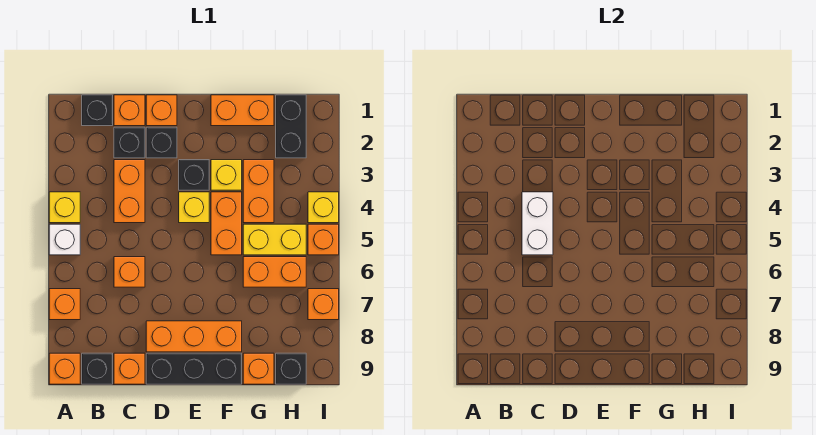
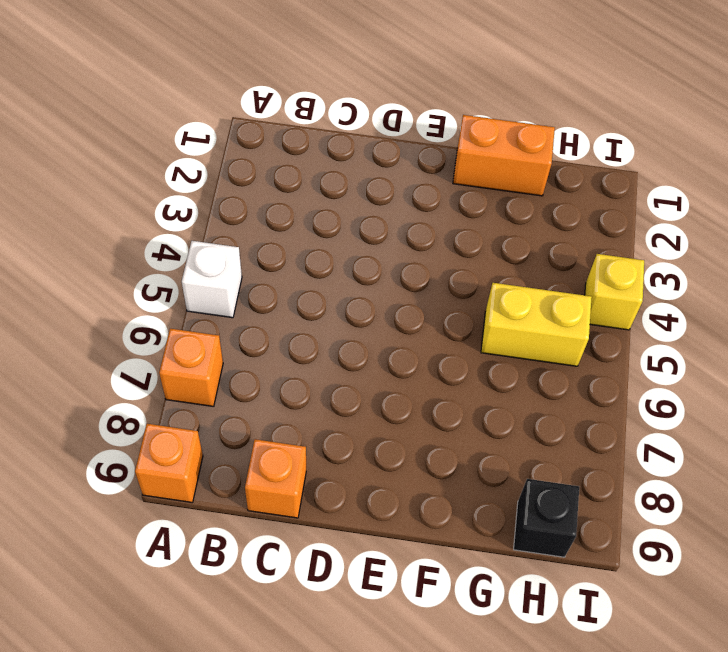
none -> yellow brick A4 level 1
none -> black brick B1 level 1
none -> black brick B9 level 1
none -> orange brick C1 level 1

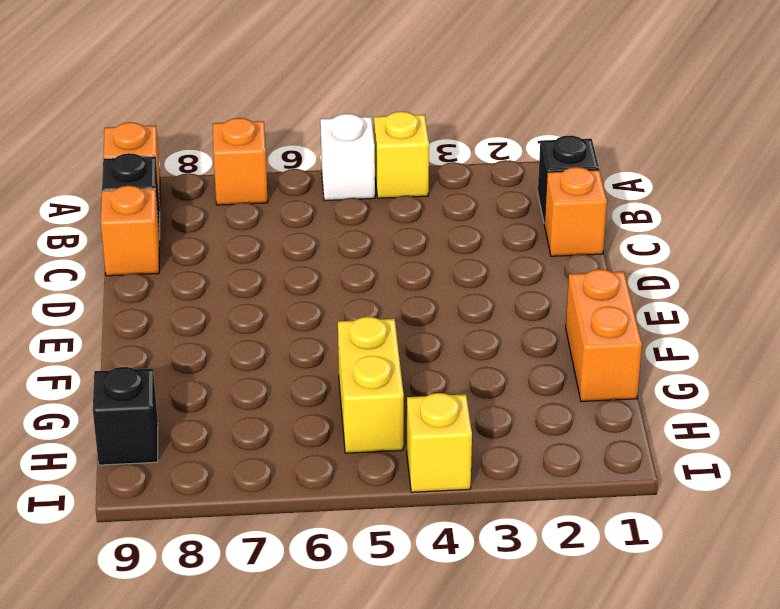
none -> black brick C2 level 1
none -> orange brick C3:C4 level 1
none -> orange brick C6 level 1
none -> orange brick D1 level 1

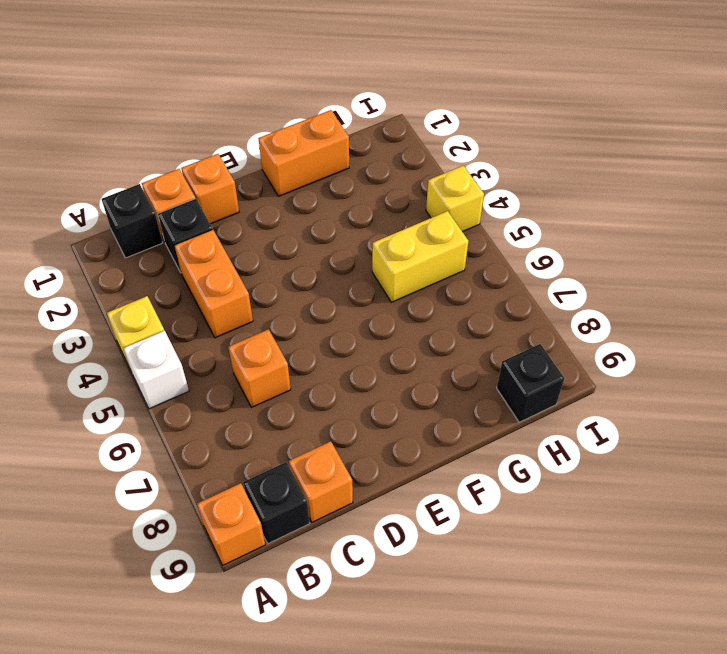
none -> orange brick A7 level 1
none -> black brick D2 level 1
none -> orange brick D8:F8 level 1
none -> black brick D9:F9 level 1

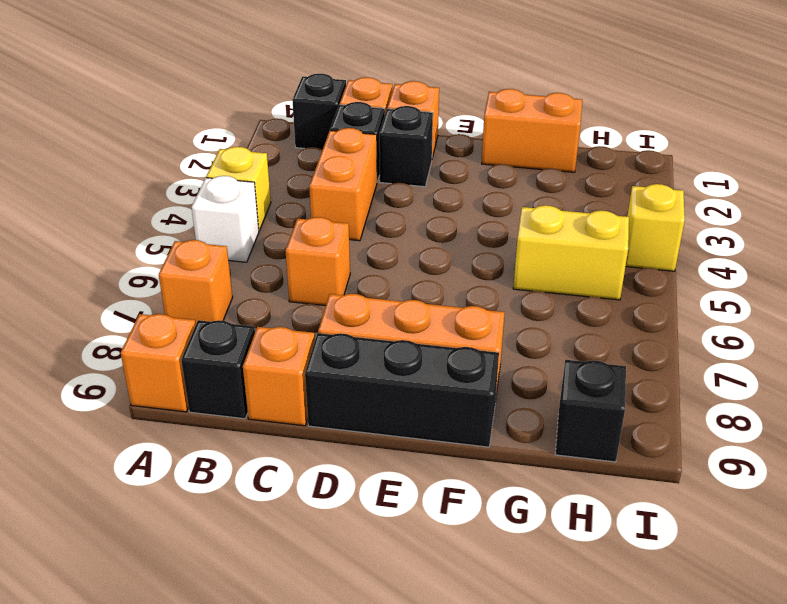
none -> black brick E3 level 1
none -> yellow brick E4 level 1
none -> yellow brick F3 level 1
none -> orange brick F4:F5 level 1

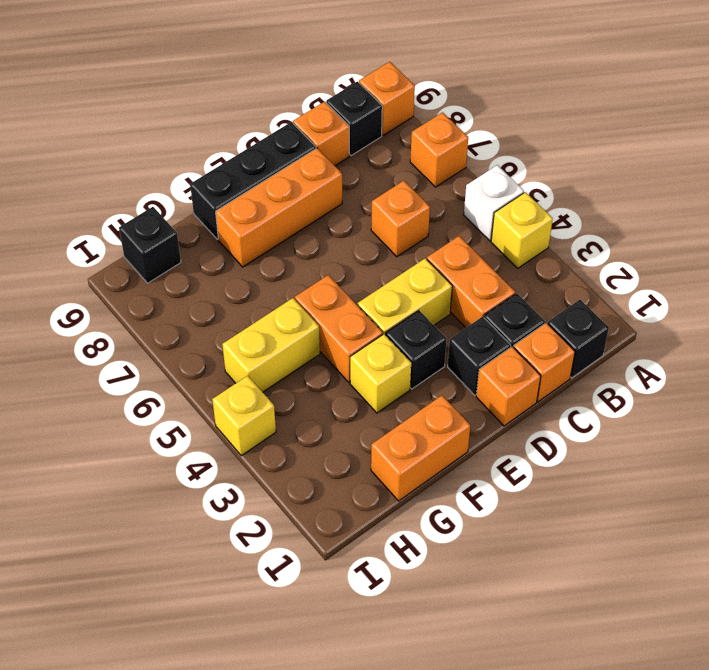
yellow brick D4:E4 level 1 -> yellow brick E4 level 1
none -> orange brick G3:G4 level 1
none -> orange brick G6:H6 level 1
none -> orange brick G9 level 1
none -> black brick H1:H2 level 1

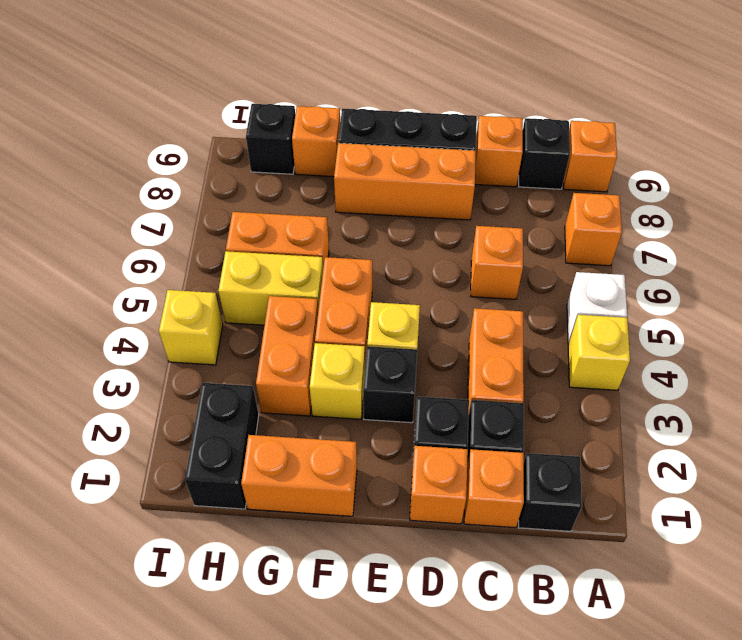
none -> orange brick I5 level 1
none -> orange brick I7 level 1
none -> white brick C4:C5 level 2

